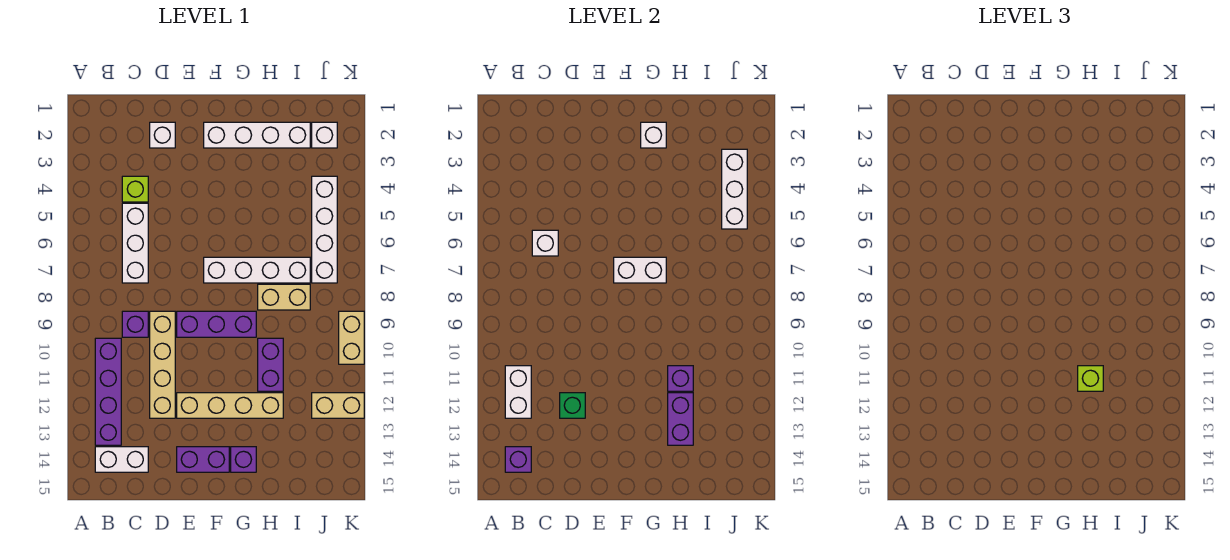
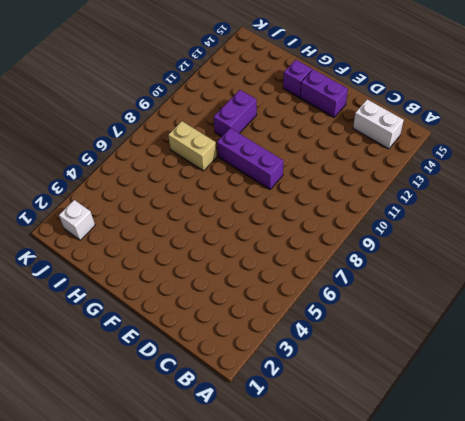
none -> purple brick B10:B13 level 1
none -> lime brick C4 level 1
none -> white brick C5:C7 level 1

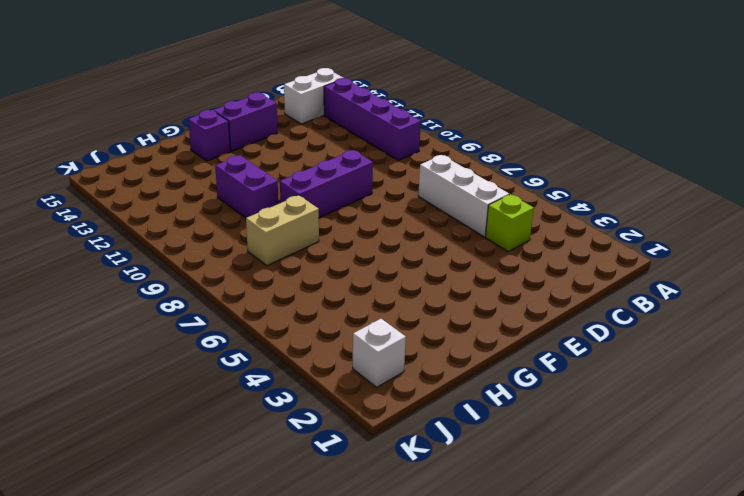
none -> purple brick C9 level 1
none -> white brick D2 level 1
none -> tan brick D9:D12 level 1

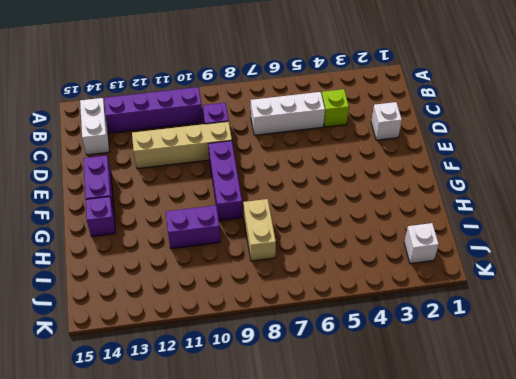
none -> tan brick E12:H12 level 1
none -> white brick F2:I2 level 1
none -> white brick F7:I7 level 1

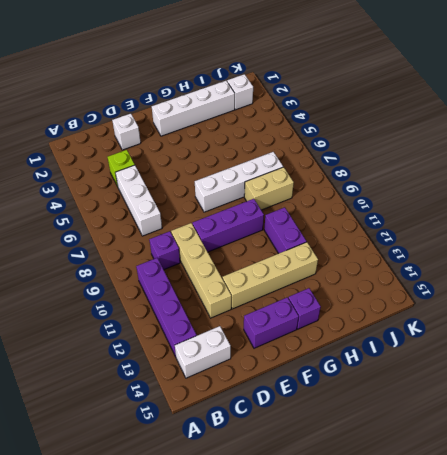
none -> white brick J4:J7 level 1
none -> tan brick J12:K12 level 1
none -> tan brick K9:K10 level 1

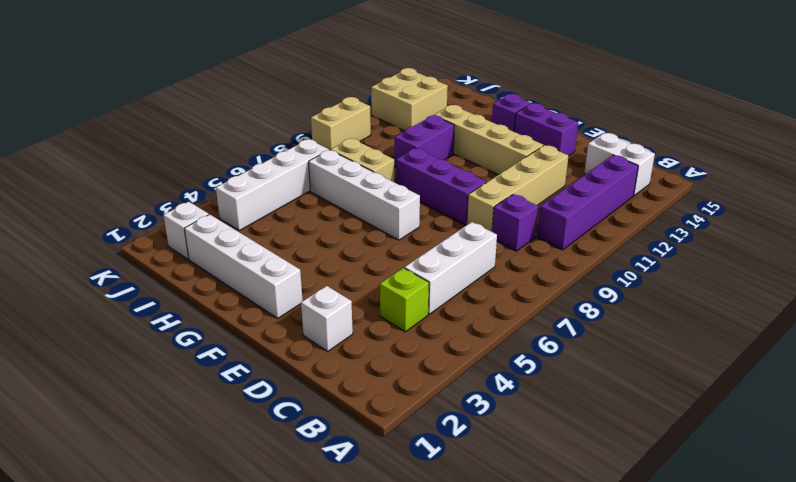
tan brick J12:K13 level 1 -> tan brick J12:K12 level 1
none -> white brick B11:B12 level 2
none -> purple brick B14 level 2
none -> white brick C6 level 2

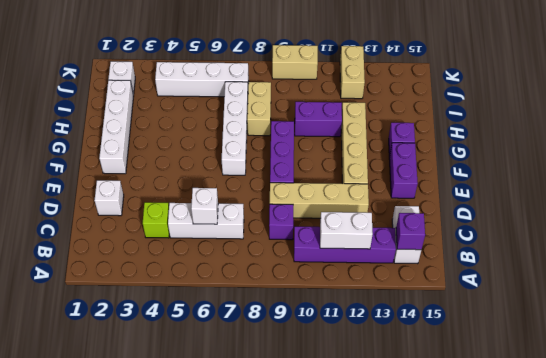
none -> green brick D12 level 2
none -> white brick F7:G7 level 2
none -> white brick G2 level 2

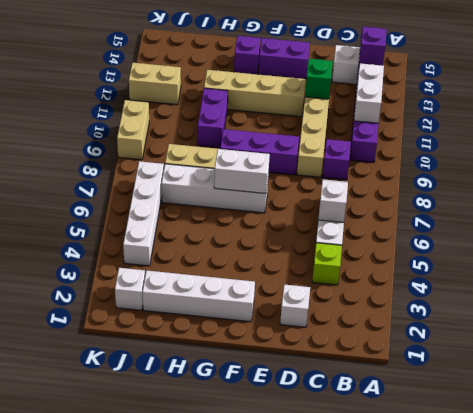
none -> white brick G2 level 2
none -> purple brick H11 level 2
none -> purple brick H12:H13 level 2

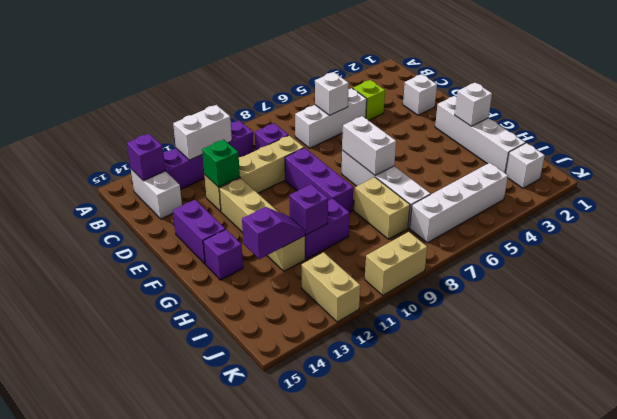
purple slope H12:H13 level 2 top 13 -> purple brick H12:H13 level 2
none -> white brick J3:J5 level 2
none -> lime brick H11 level 3

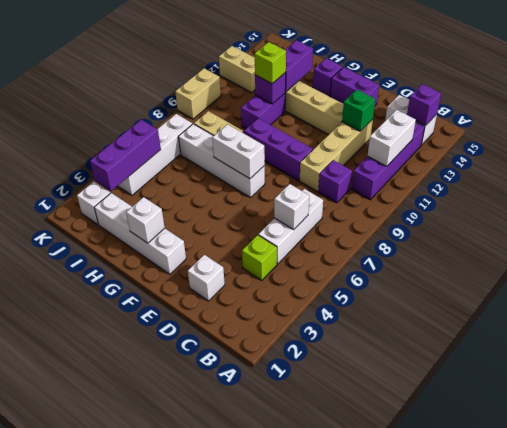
purple brick J3:J5 level 2 -> white brick J3:J5 level 2

